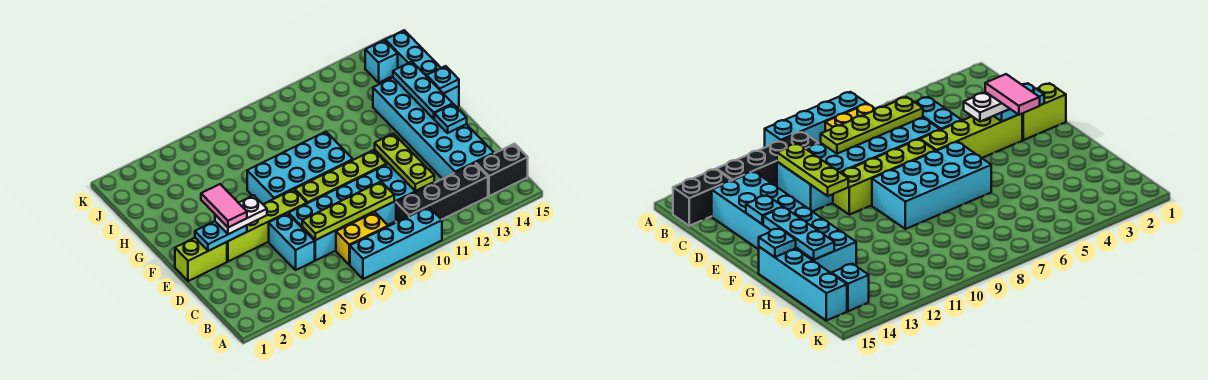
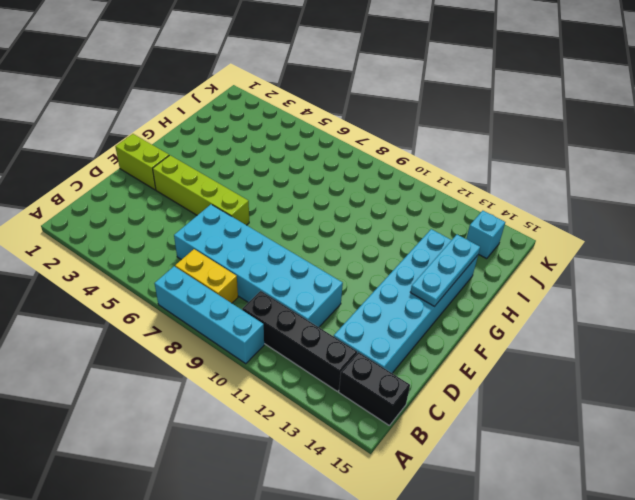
none -> cyan brick C5:D5 level 1
none -> lime brick E7:E10 level 1
none -> cyan brick F6:G9 level 1

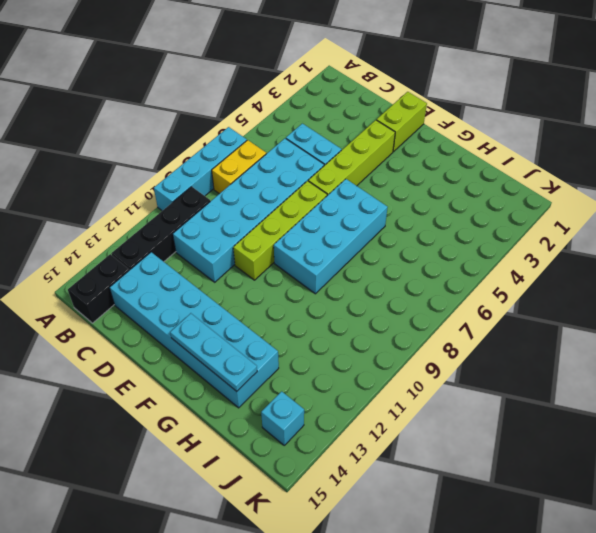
none -> cyan brick G15:J15 level 1
none -> lime plate C6:C9 level 2
none -> lime plate C11:E11 level 2

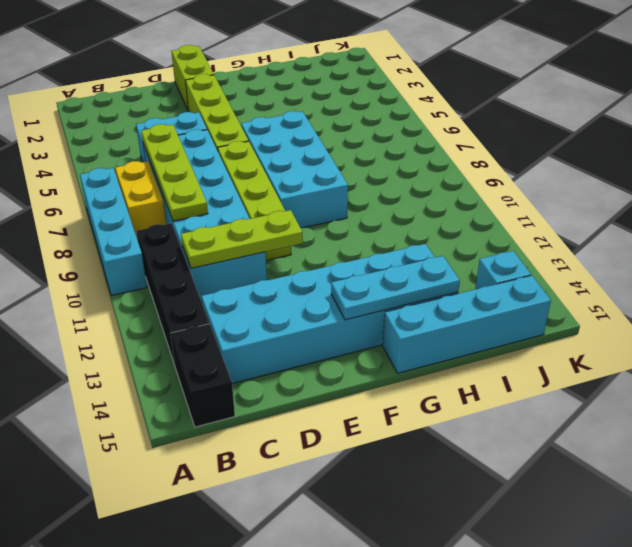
none -> cyan plate E2:E3 level 2
none -> cyan plate E14 level 2
none -> cyan plate G15 level 2

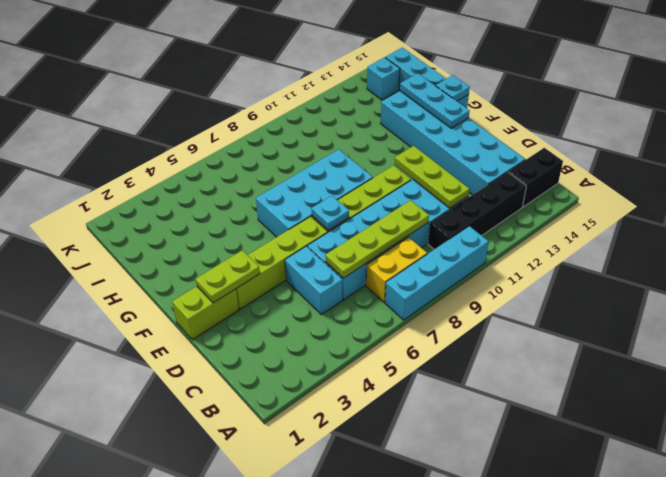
lime plate E2:E3 level 2 -> cyan plate E2:E3 level 2
cyan plate E7 level 2 -> cyan plate E14 level 2
none -> white plate E3:E4 level 3
none -> pink tile E3:F3 level 4

